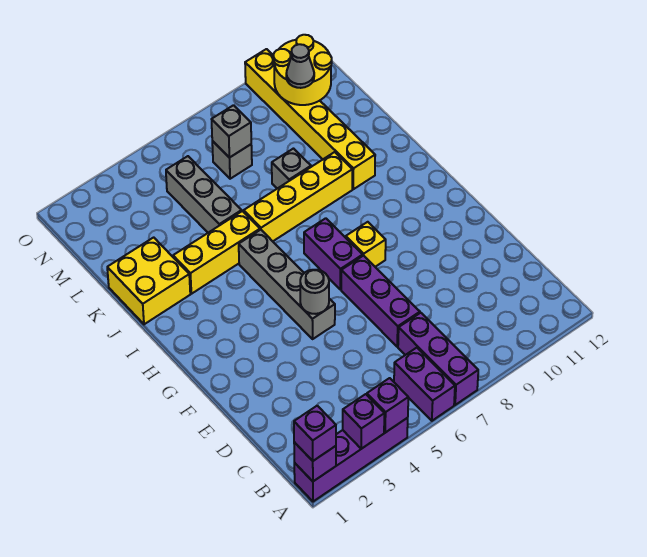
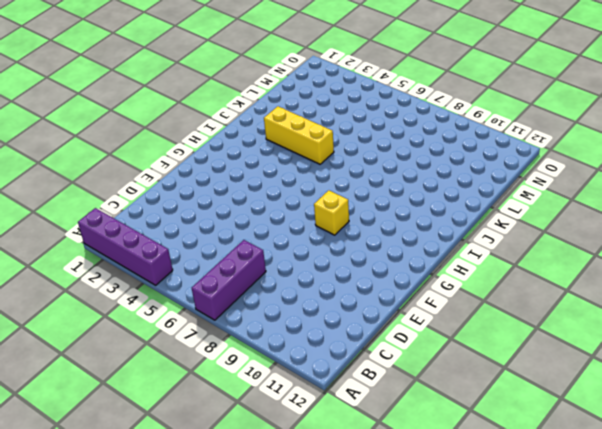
none -> purple brick A6:B6 level 1
none -> purple brick D7:F7 level 1
none -> grey brick F5:I5 level 1

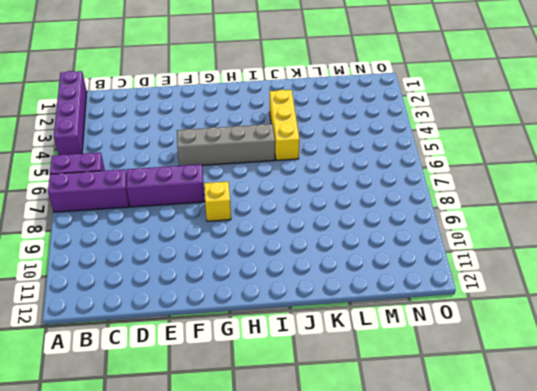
none -> purple brick G7:H7 level 1
none -> yellow brick J1:K2 level 1
none -> yellow brick J6:J9 level 1

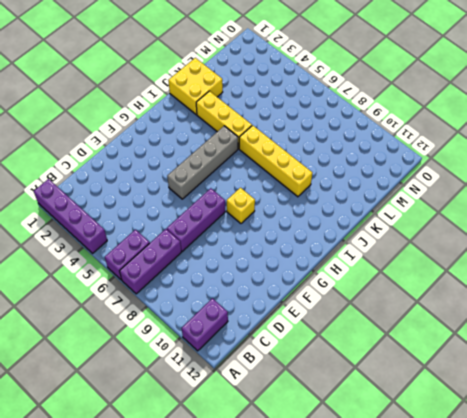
purple brick A11:B11 level 1 -> purple brick G7:H7 level 1
none -> yellow brick J10:O10 level 1
none -> grey brick K5:M5 level 1
none -> grey brick K8 level 1

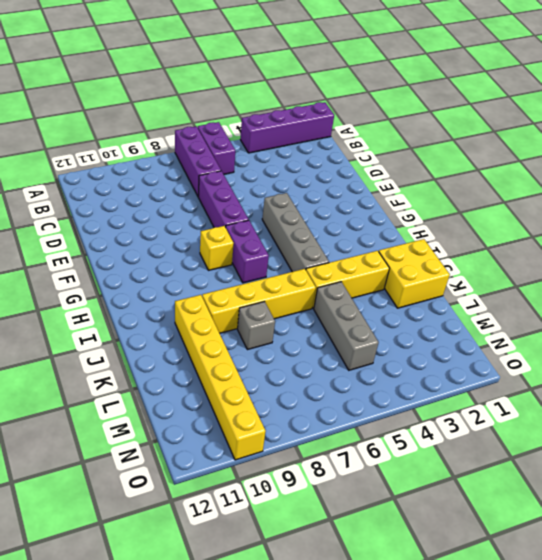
none -> grey brick M7 level 1
none -> purple brick A1 level 2
none -> purple brick A3 level 2

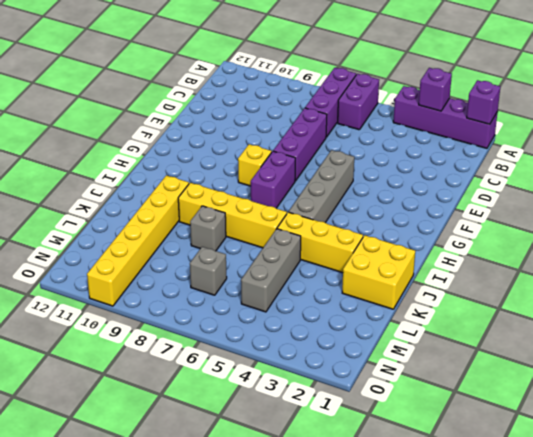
none -> purple brick A4 level 2
none -> grey round brick F5 level 2
none -> grey brick M7 level 2

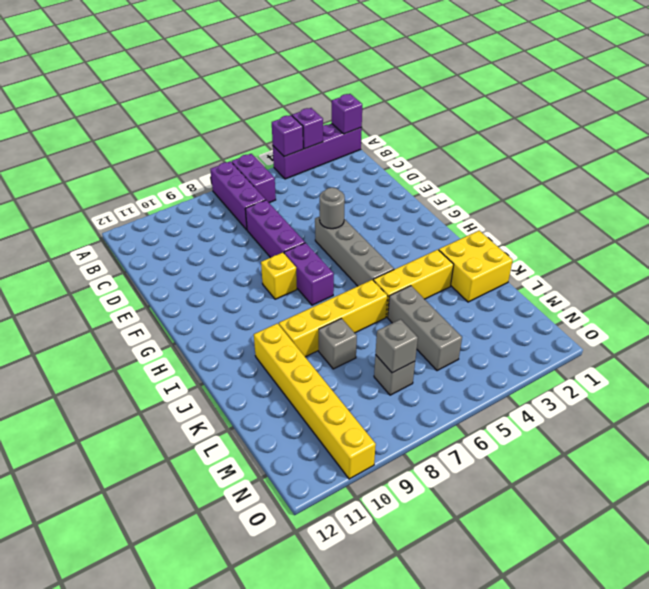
none -> yellow round brick M10:N11 level 2
none -> purple brick A1 level 3
none -> grey cone M10 level 3

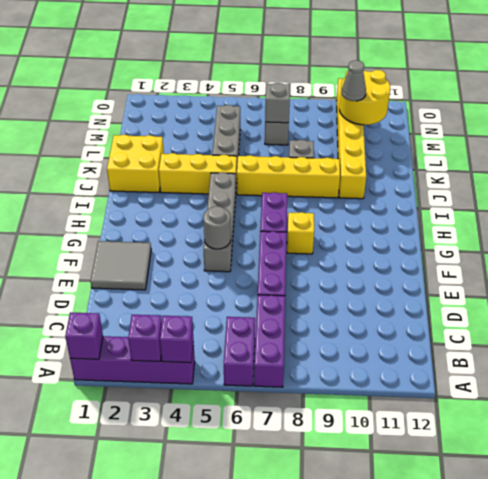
grey tile E1:F2 level 1 -> none
none -> purple brick A1 level 3

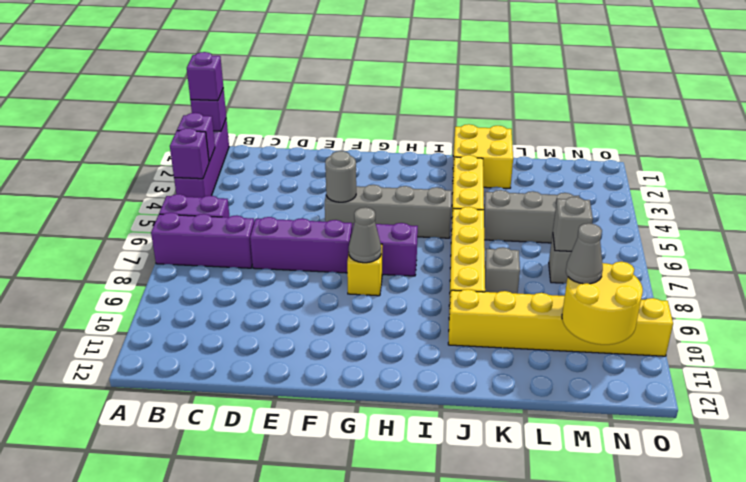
grey cone G8 level 2 -> none

